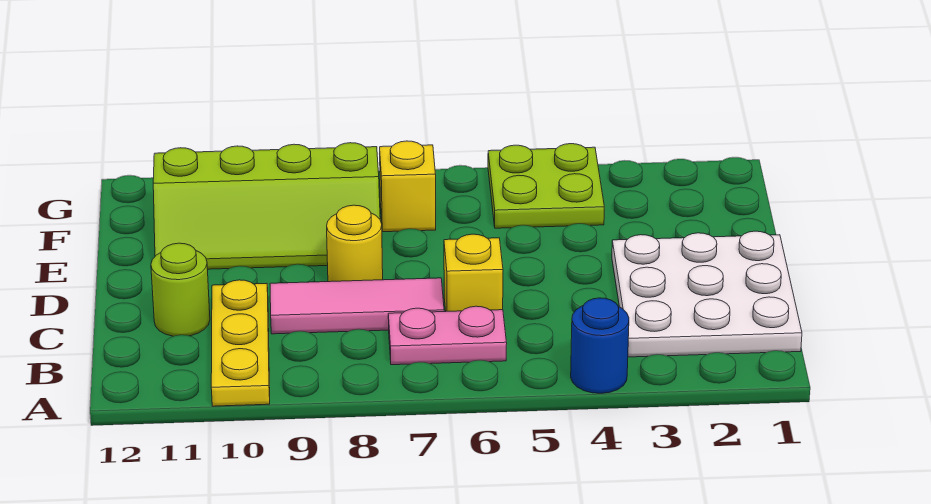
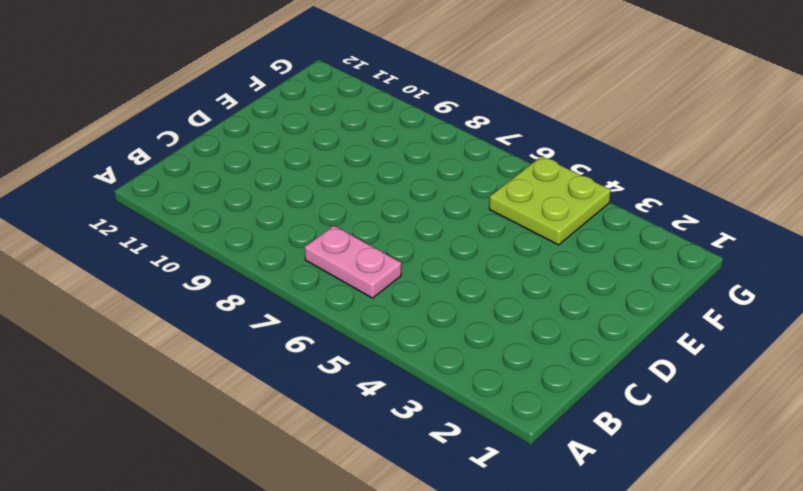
none -> blue round brick A4 level 1
none -> yellow plate A10:C10 level 1

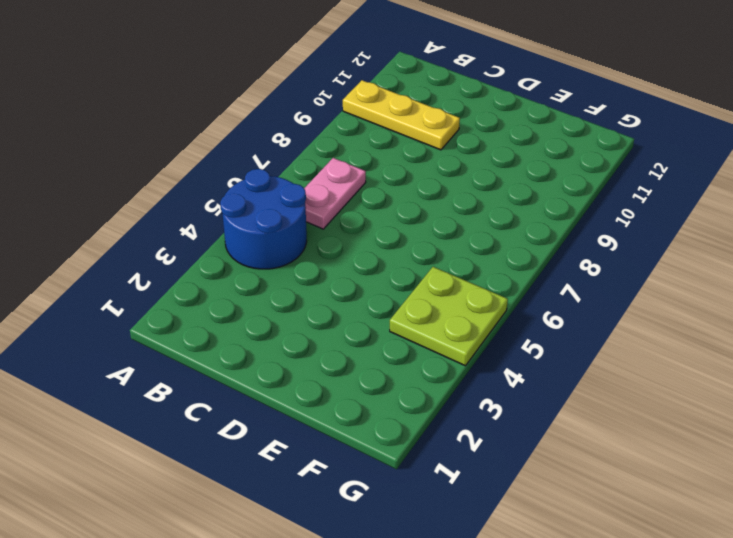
blue round brick A4:B5 level 1 -> blue round brick A4 level 1
none -> white plate B1:D3 level 1
none -> yellow brick C6 level 1

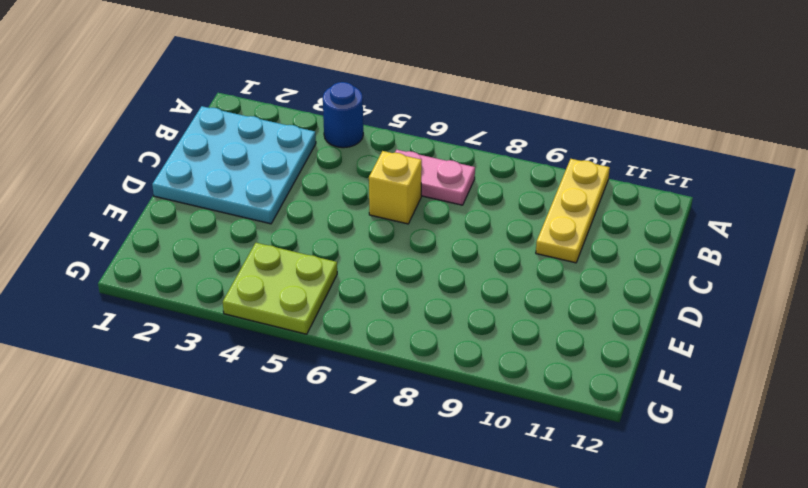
cyan plate B1:D3 level 1 -> white plate B1:D3 level 1
none -> pink tile C7:C9 level 1
none -> lime round brick C11 level 1

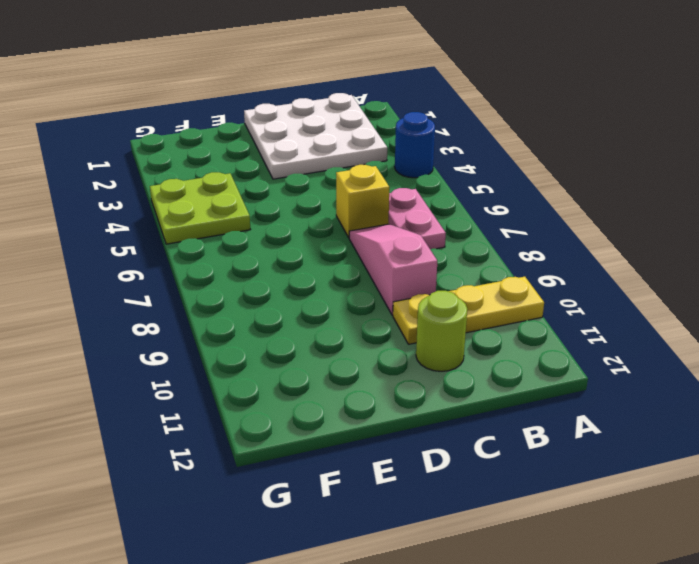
pink slope C7:C9 level 1 top 9 -> pink tile C7:C9 level 1
none -> yellow round brick D8 level 1
none -> lime slope E8:F11 level 1 top F

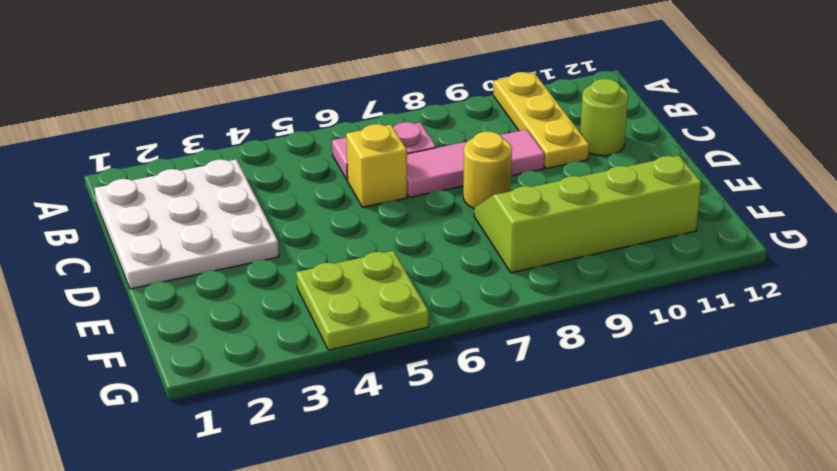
none -> blue round brick A4 level 1
none -> yellow brick F7 level 1

